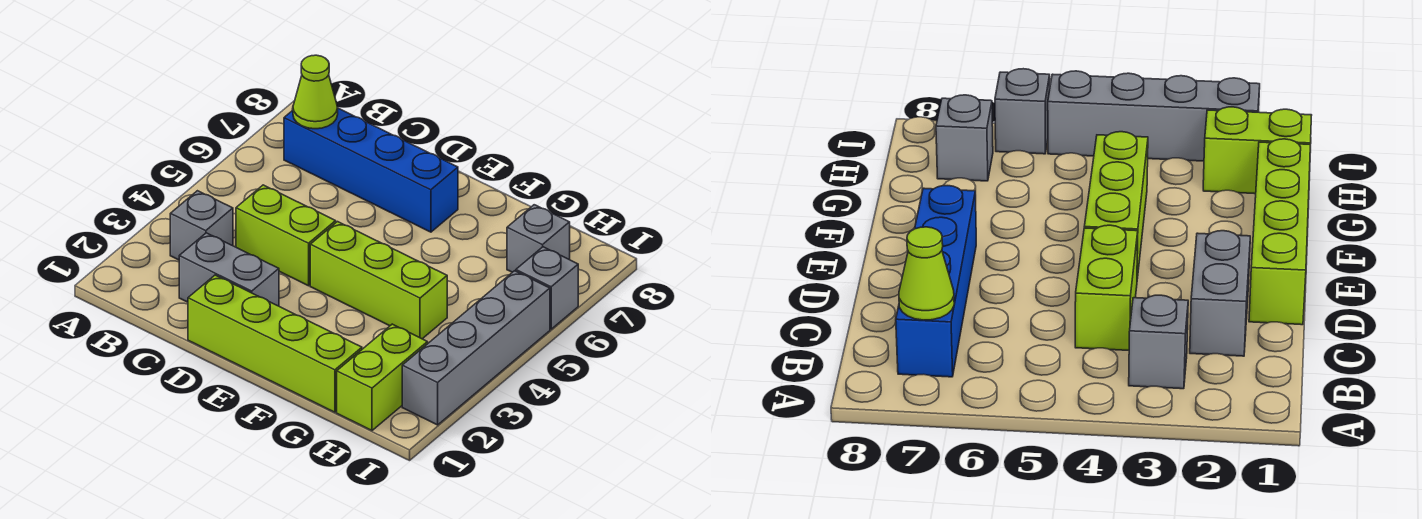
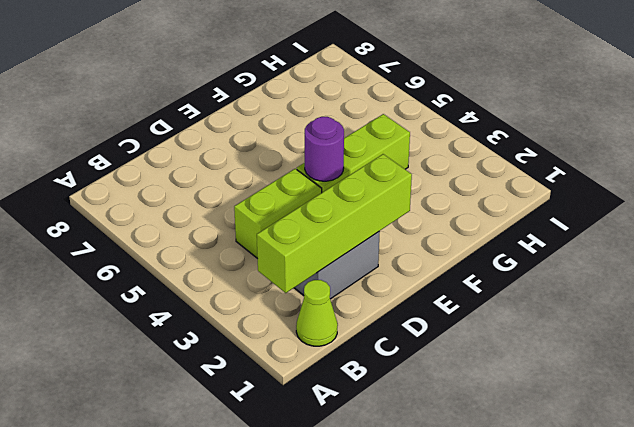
lime cone B1 level 1 -> lime cone B7 level 2
lime brick B2:E2 level 2 -> lime brick D1:G1 level 1
purple round brick E4 level 2 -> none
none -> grey brick B3 level 1
none -> blue brick B7:E7 level 1

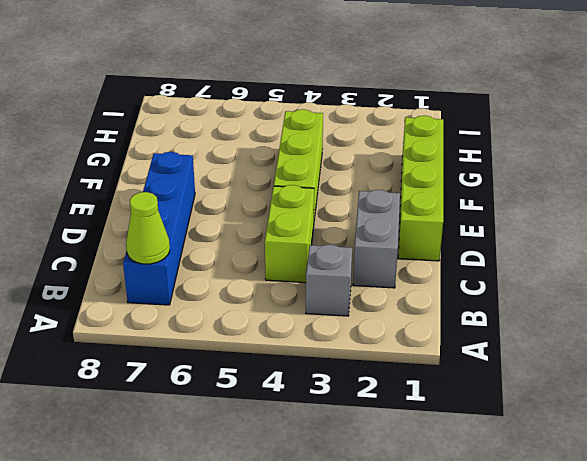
none -> lime brick H1:H2 level 1
none -> grey brick H7 level 1

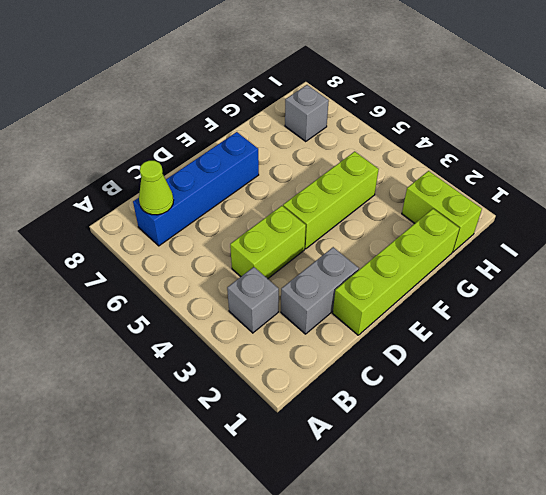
none -> grey brick I2:I5 level 1
none -> grey brick I6 level 1

